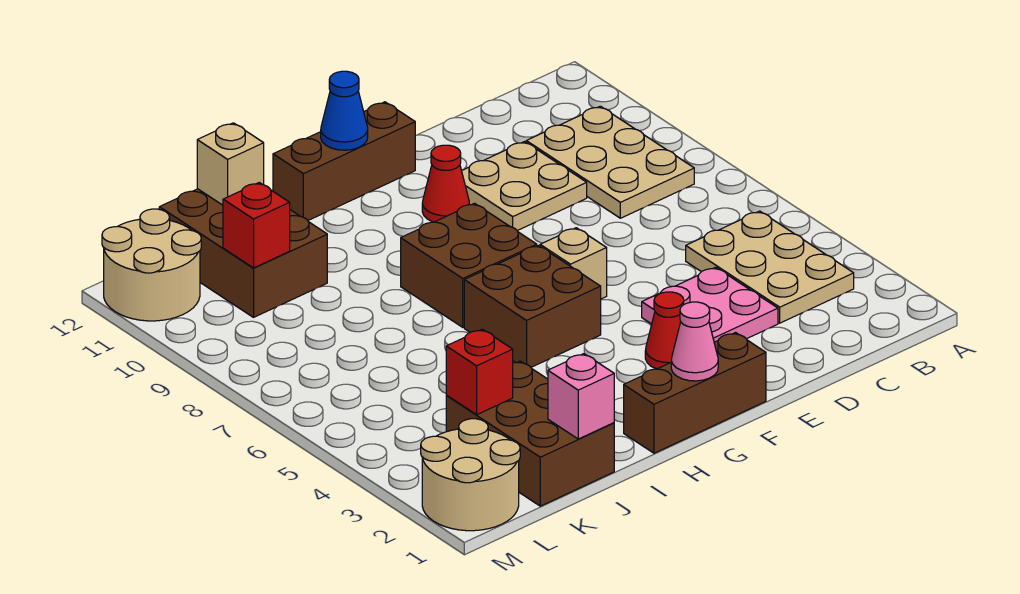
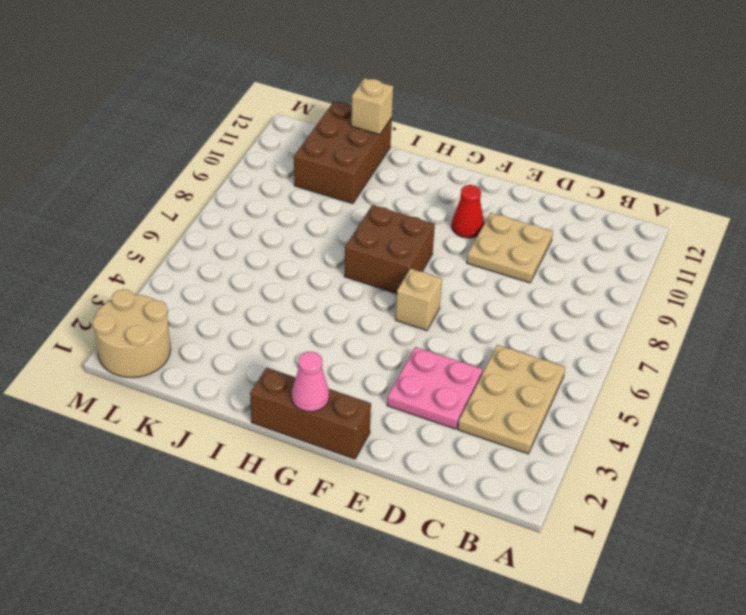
none -> tan plate B8:C10 level 1
none -> red cone F3 level 1
none -> brown brick F12:H12 level 1

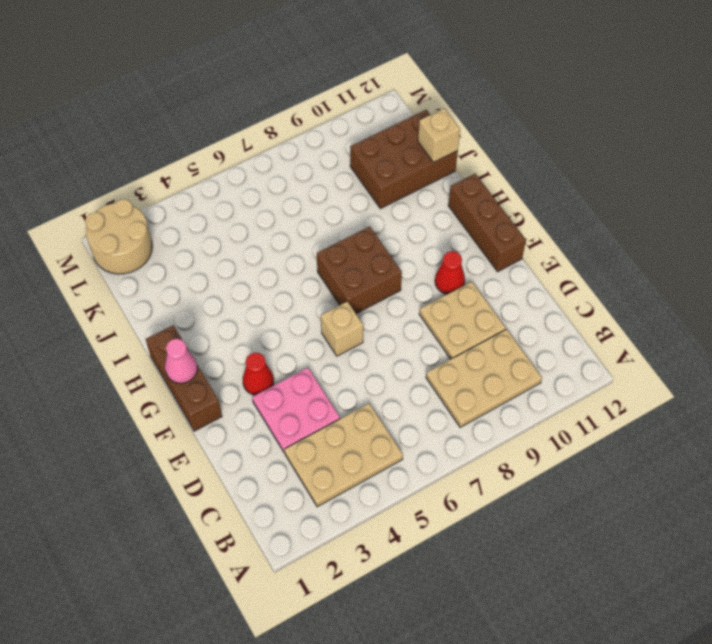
none -> brown brick G5:H6 level 1
none -> brown brick J1:K3 level 1
none -> tan round brick L11:M12 level 1

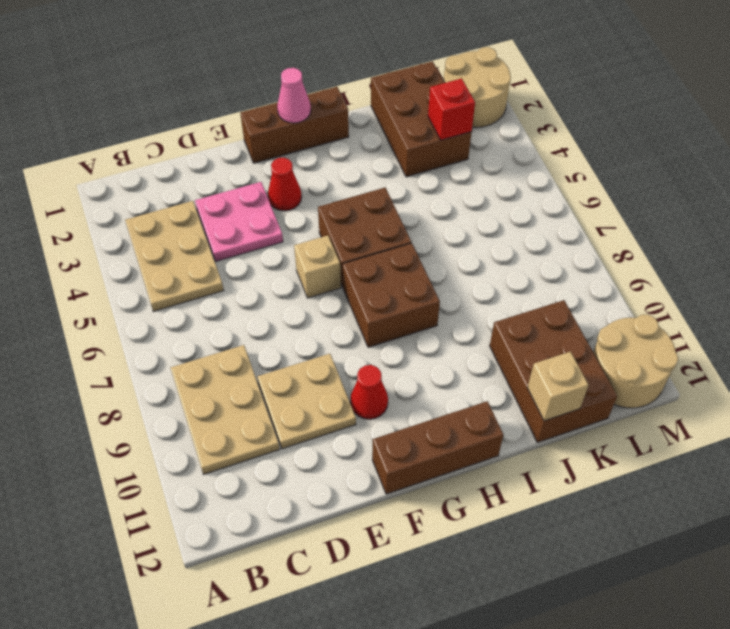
none -> blue cone G12 level 2
none -> pink brick J1 level 2
none -> red brick K10 level 2

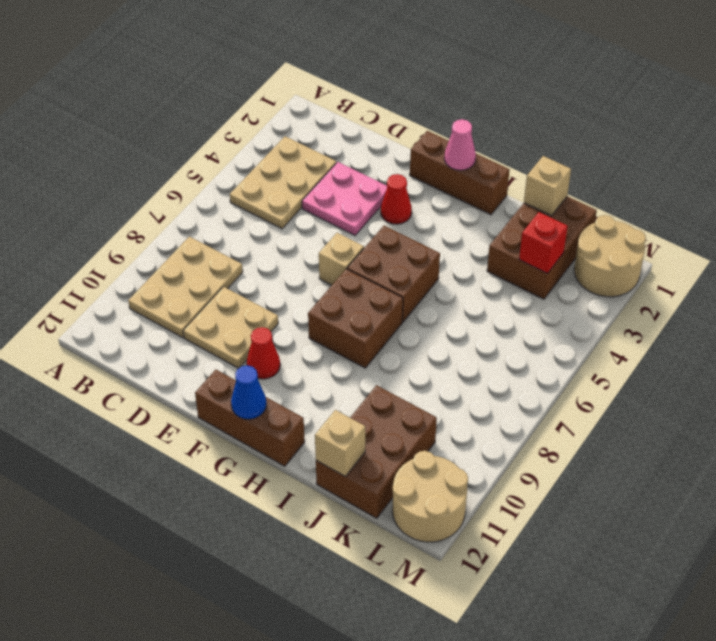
tan brick J1 level 2 -> pink brick J1 level 2
none -> red brick K10 level 2

